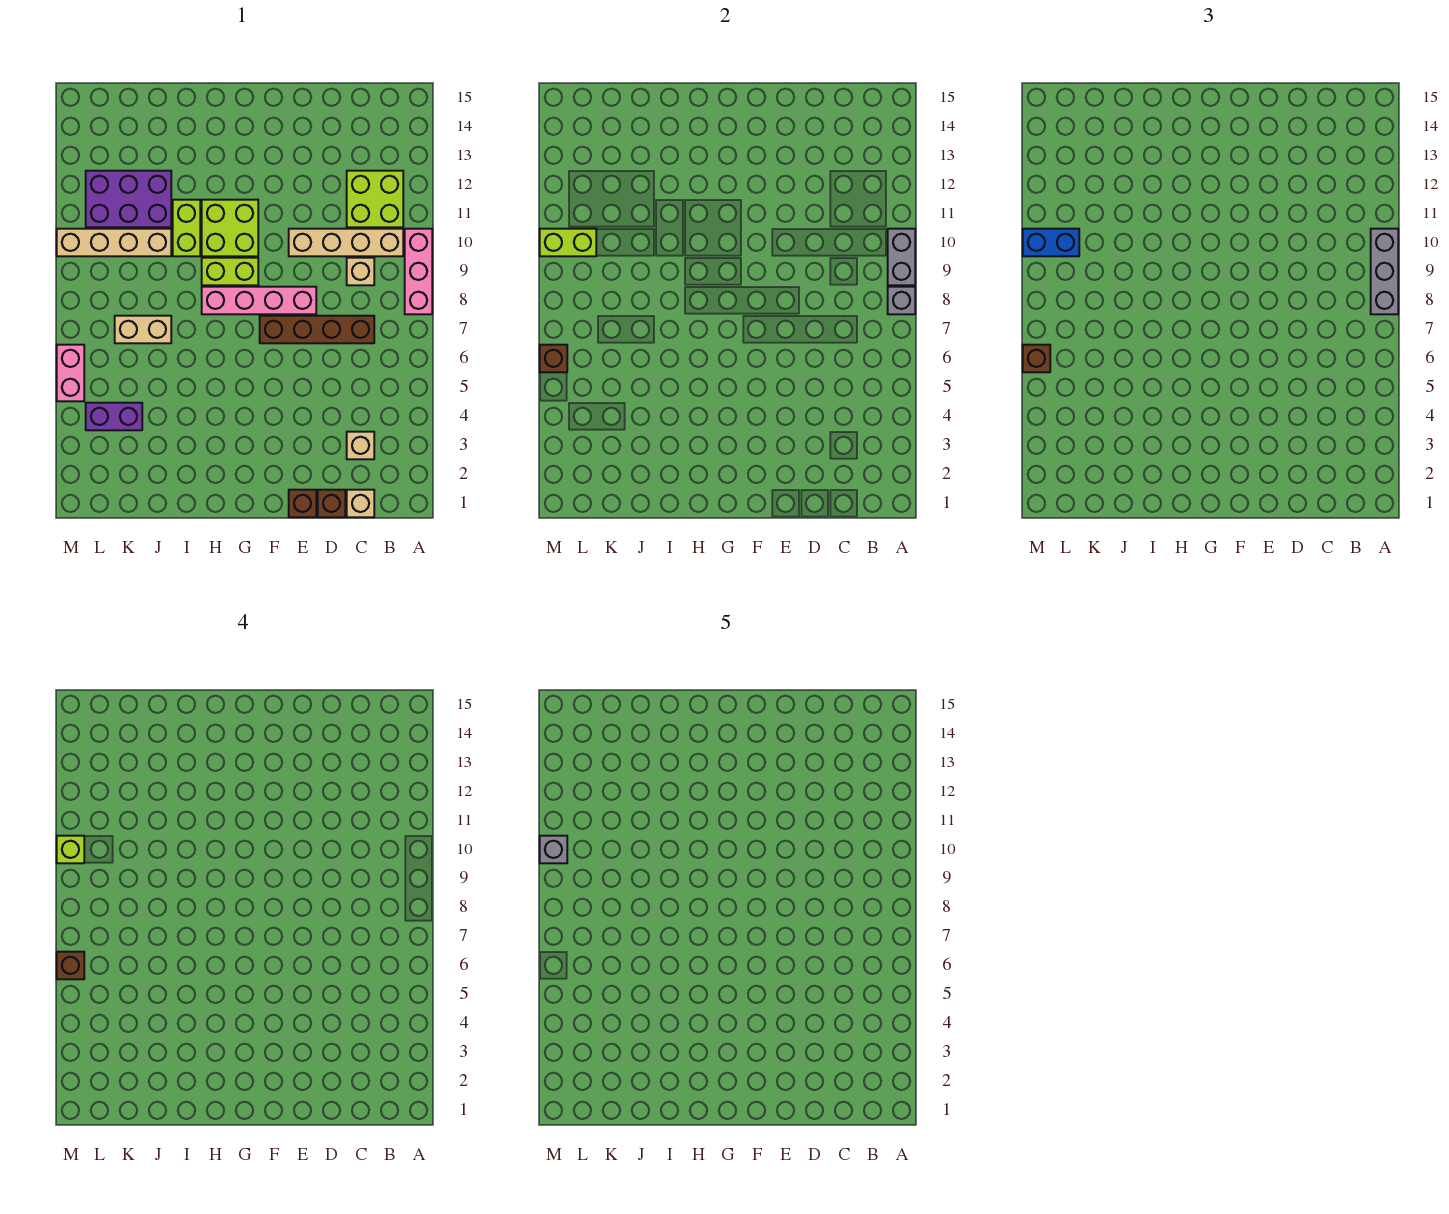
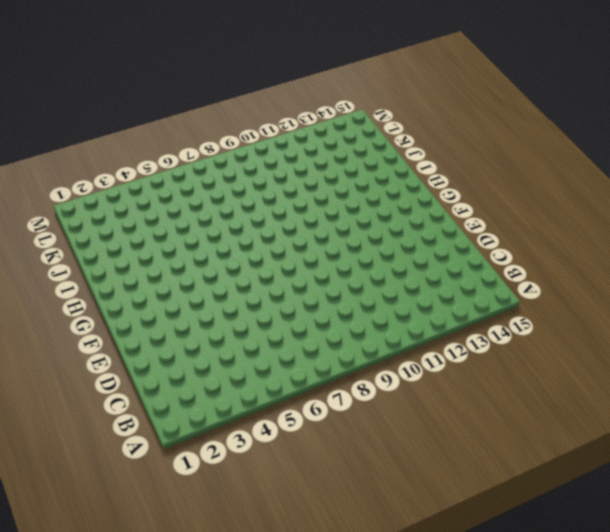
none -> pink brick A8:A10 level 1
none -> tan brick B10:E10 level 1
none -> lime brick B11:C12 level 1

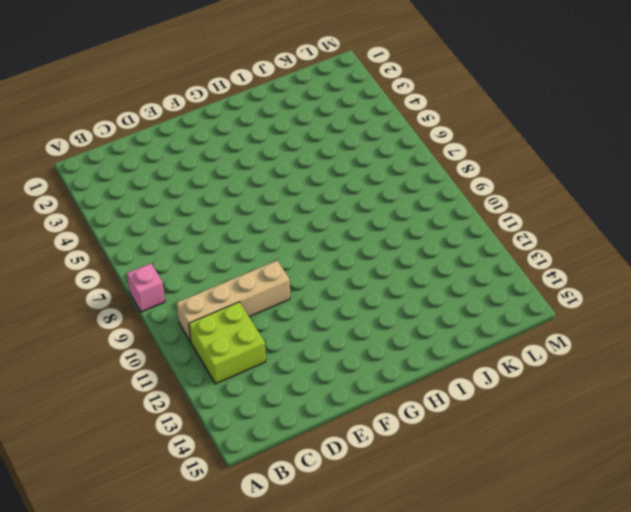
pink brick A8 level 1 -> pink brick A8:A10 level 1
none -> tan brick C1 level 1
none -> tan brick C3 level 1
none -> brown brick C7:F7 level 1

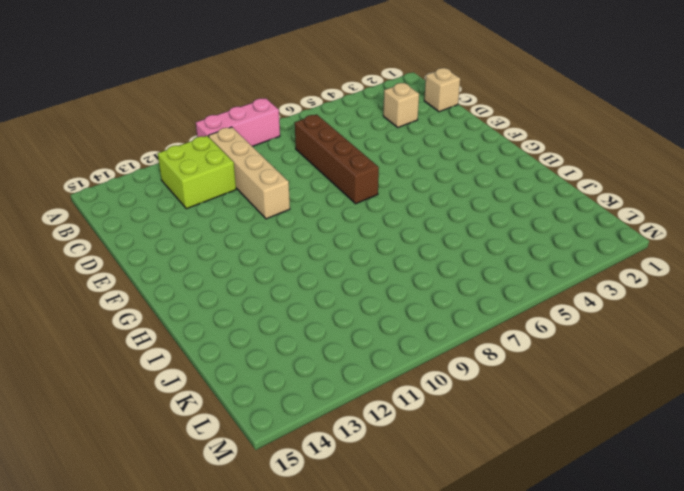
none -> tan brick C9 level 1
none -> brown brick D1 level 1
none -> brown brick E1 level 1

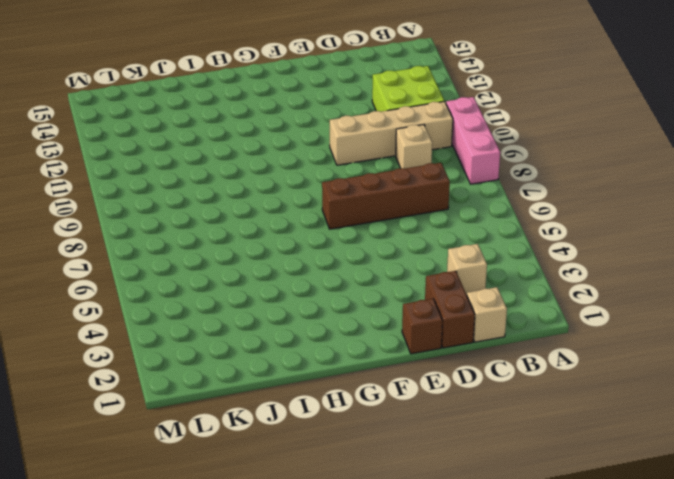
brown brick D1:D2 level 1 -> brown brick D1 level 1
none -> pink brick E8:H8 level 1
none -> lime brick G9:H9 level 1
none -> lime brick G10:H11 level 1

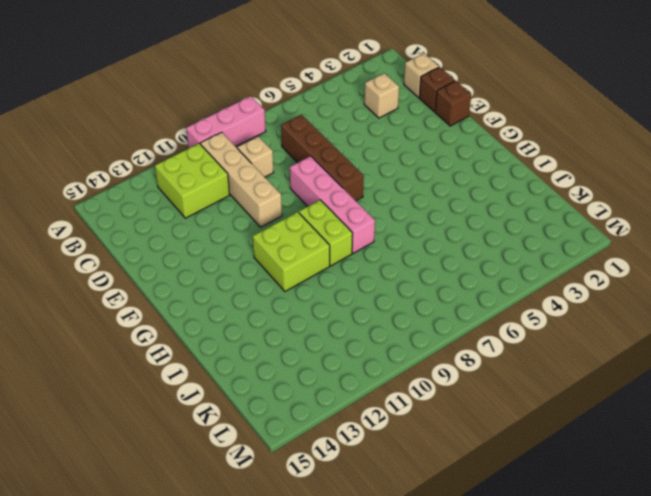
none -> lime brick I10:I11 level 1
none -> tan brick J7:K7 level 1
none -> tan brick J10:M10 level 1

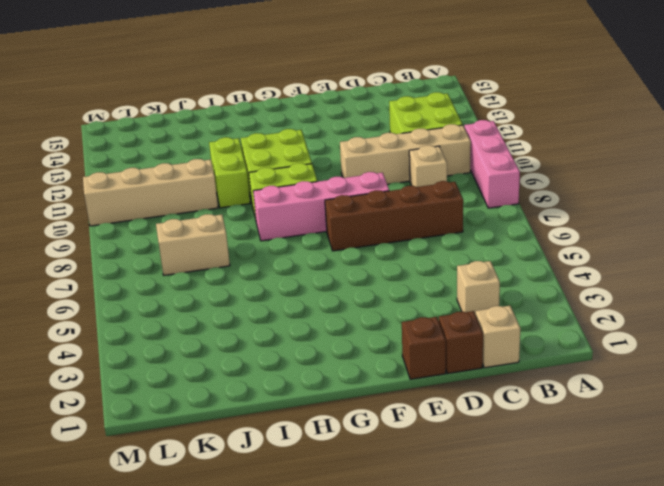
none -> purple brick J11:L12 level 1
none -> purple brick K4:L4 level 1
none -> pink brick M5:M6 level 1

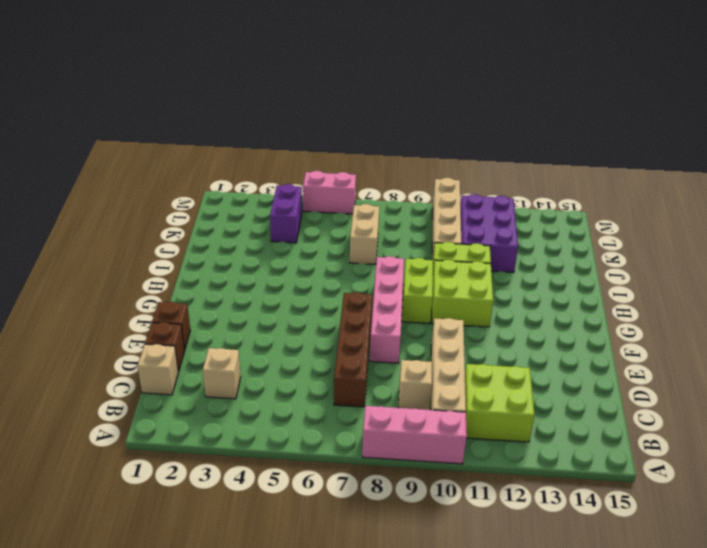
none -> grey brick A8 level 2
none -> grey brick A9:A10 level 2
none -> lime brick L10:M10 level 2

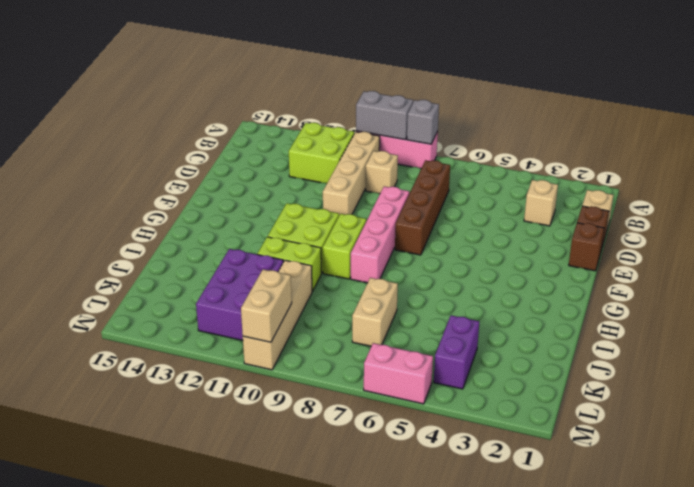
tan brick L10:M10 level 2 -> lime brick L10:M10 level 2
none -> brown brick M6 level 2
none -> grey brick A8:A10 level 3
none -> blue brick L10:M10 level 3

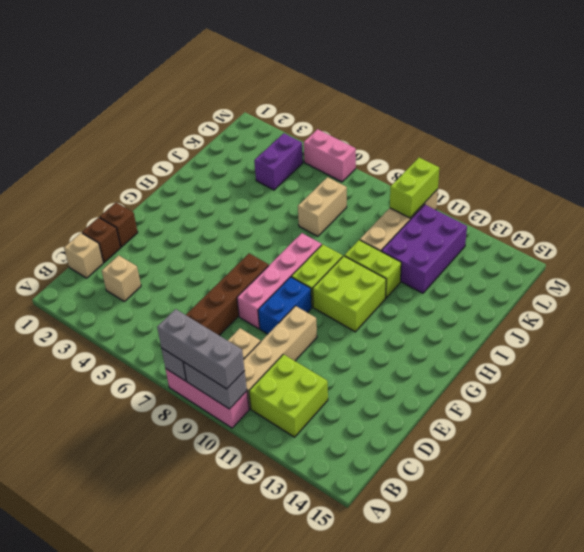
blue brick E9:F9 level 1 -> blue brick L10:M10 level 3
none -> brown brick M6 level 2
none -> brown brick M6 level 3
none -> brown brick M6 level 4

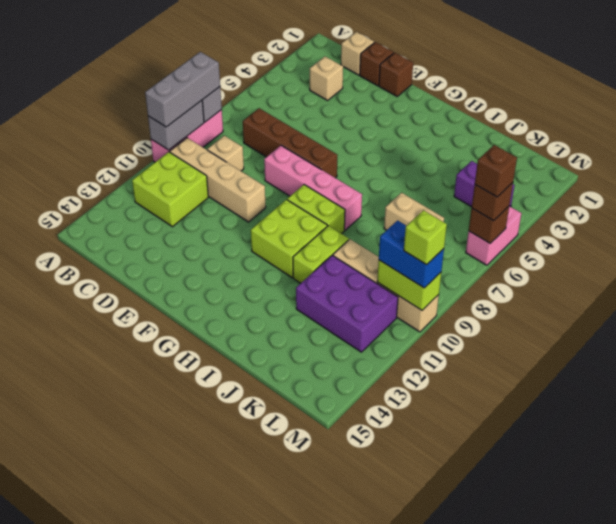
none -> grey brick M10 level 5

